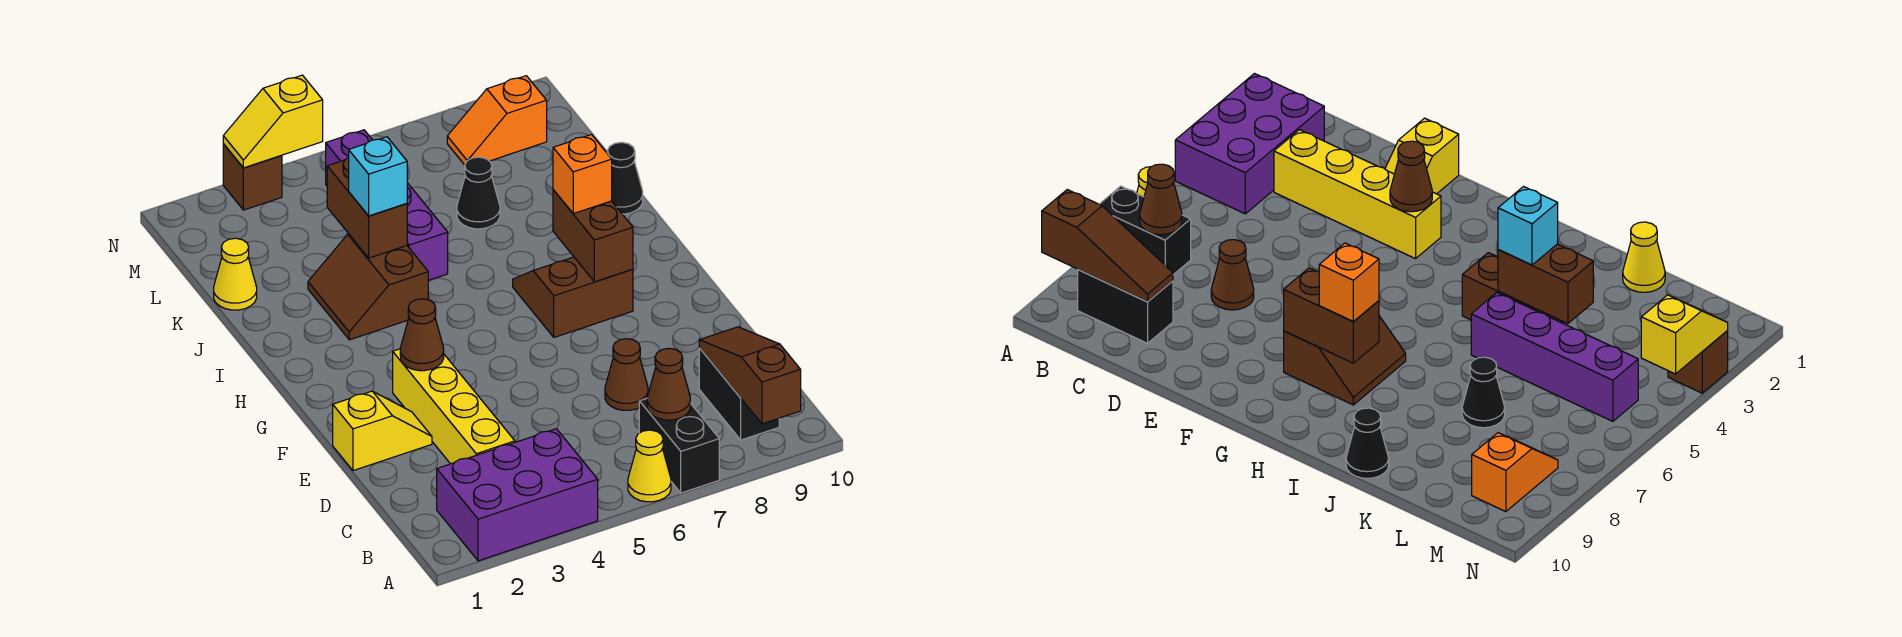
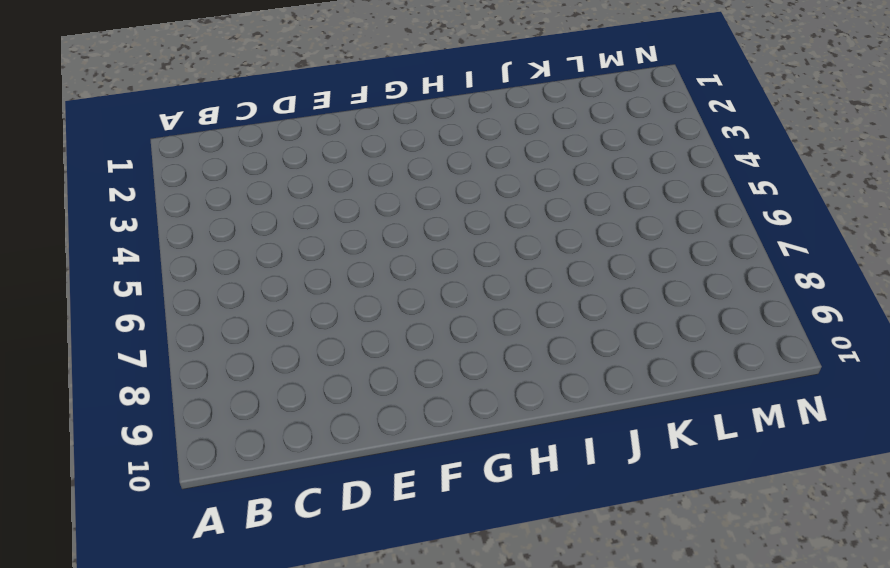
none -> purple brick A2:B4 level 1
none -> yellow cone A6 level 1
none -> black brick A7:B7 level 1

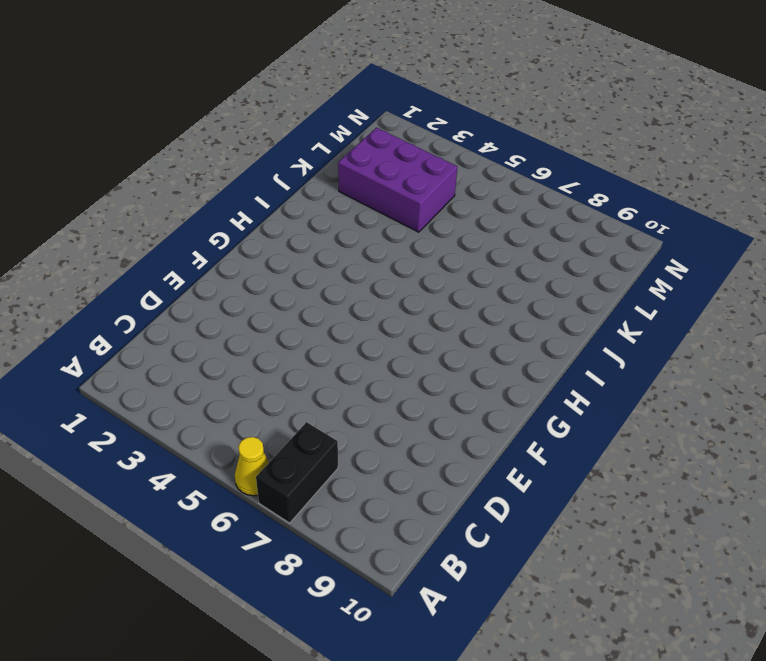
purple brick K2:L4 level 1 -> purple brick A2:B4 level 1
none -> black brick B9:C9 level 1
none -> yellow brick C3:F3 level 1
none -> brown cone D7 level 1

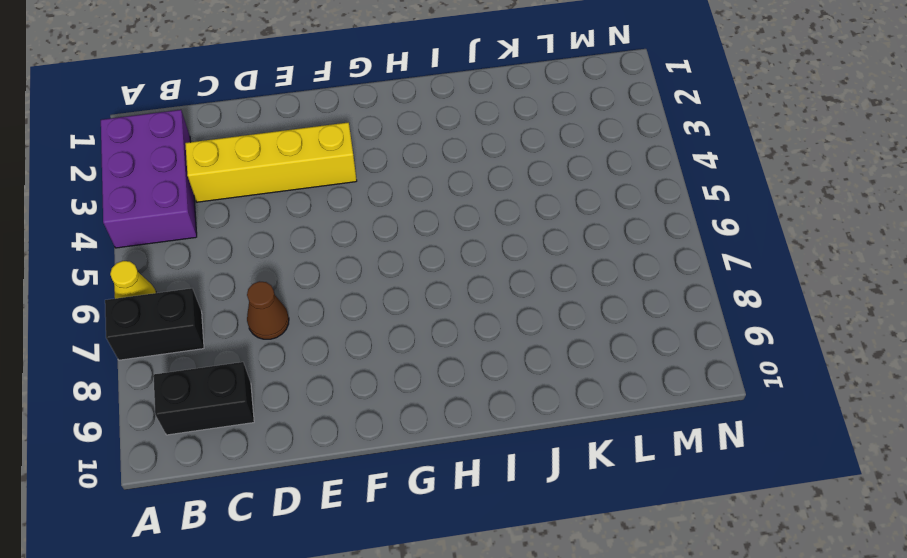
none -> yellow slope E1:E2 level 1 top 1
none -> brown slope G7:H8 level 1 top G
none -> brown slope I3:J4 level 1 top 4

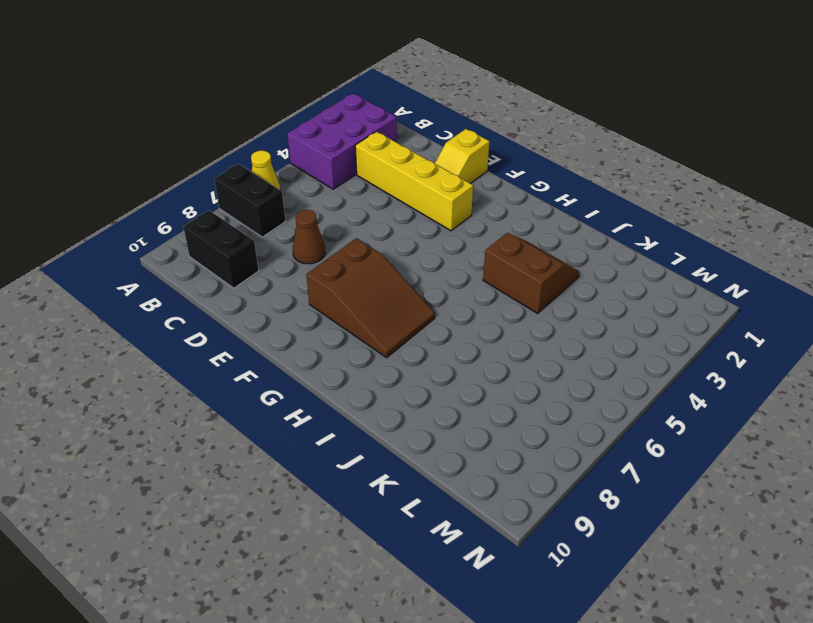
brown slope F7:H8 level 1 top F -> brown slope G7:H8 level 1 top G
none -> purple brick J5:M5 level 1
none -> black cone J10 level 1
none -> yellow cone K1 level 1

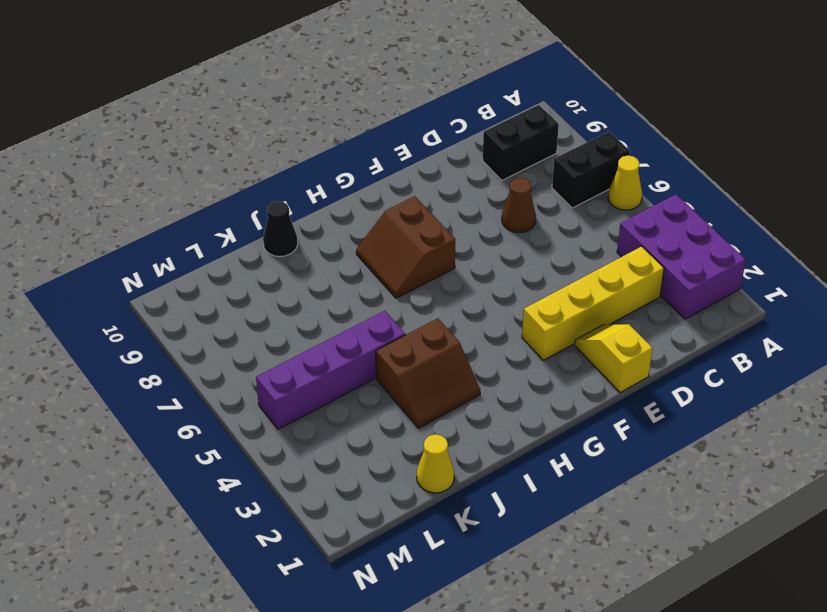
none -> black cone K7 level 1
none -> orange slope M8:M9 level 1 top 9
none -> brown brick N3 level 1

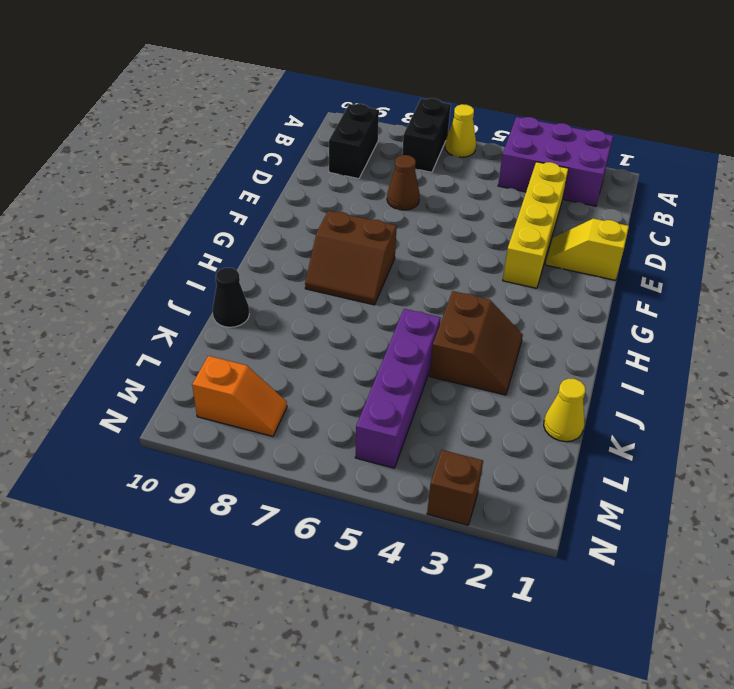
none -> black cone K7 level 1
none -> brown slope A9:C9 level 2 top A
none -> brown cone B7 level 2

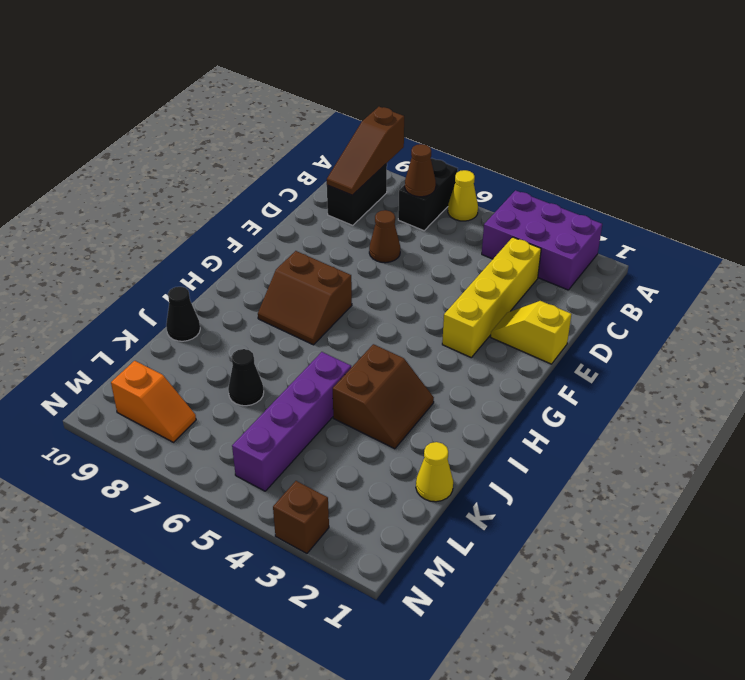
none -> brown cone F3 level 2
none -> brown brick G8:H8 level 2
none -> brown brick J4:K4 level 2

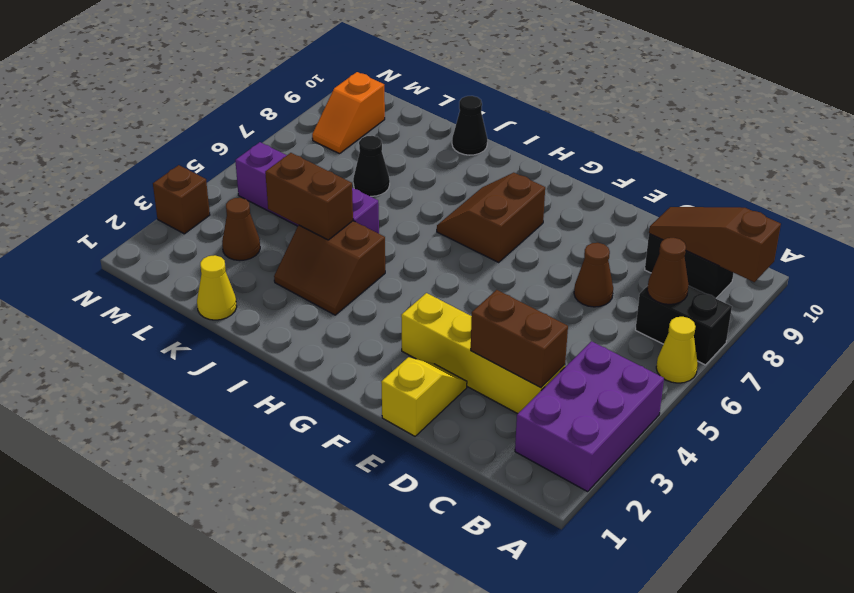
brown brick C3:D3 level 2 -> brown brick G8:H8 level 2
brown cone L3 level 1 -> brown cone F3 level 2
none -> yellow slope N3:N4 level 2 top 4
none -> orange brick H8 level 3
none -> cyan brick J4 level 3

